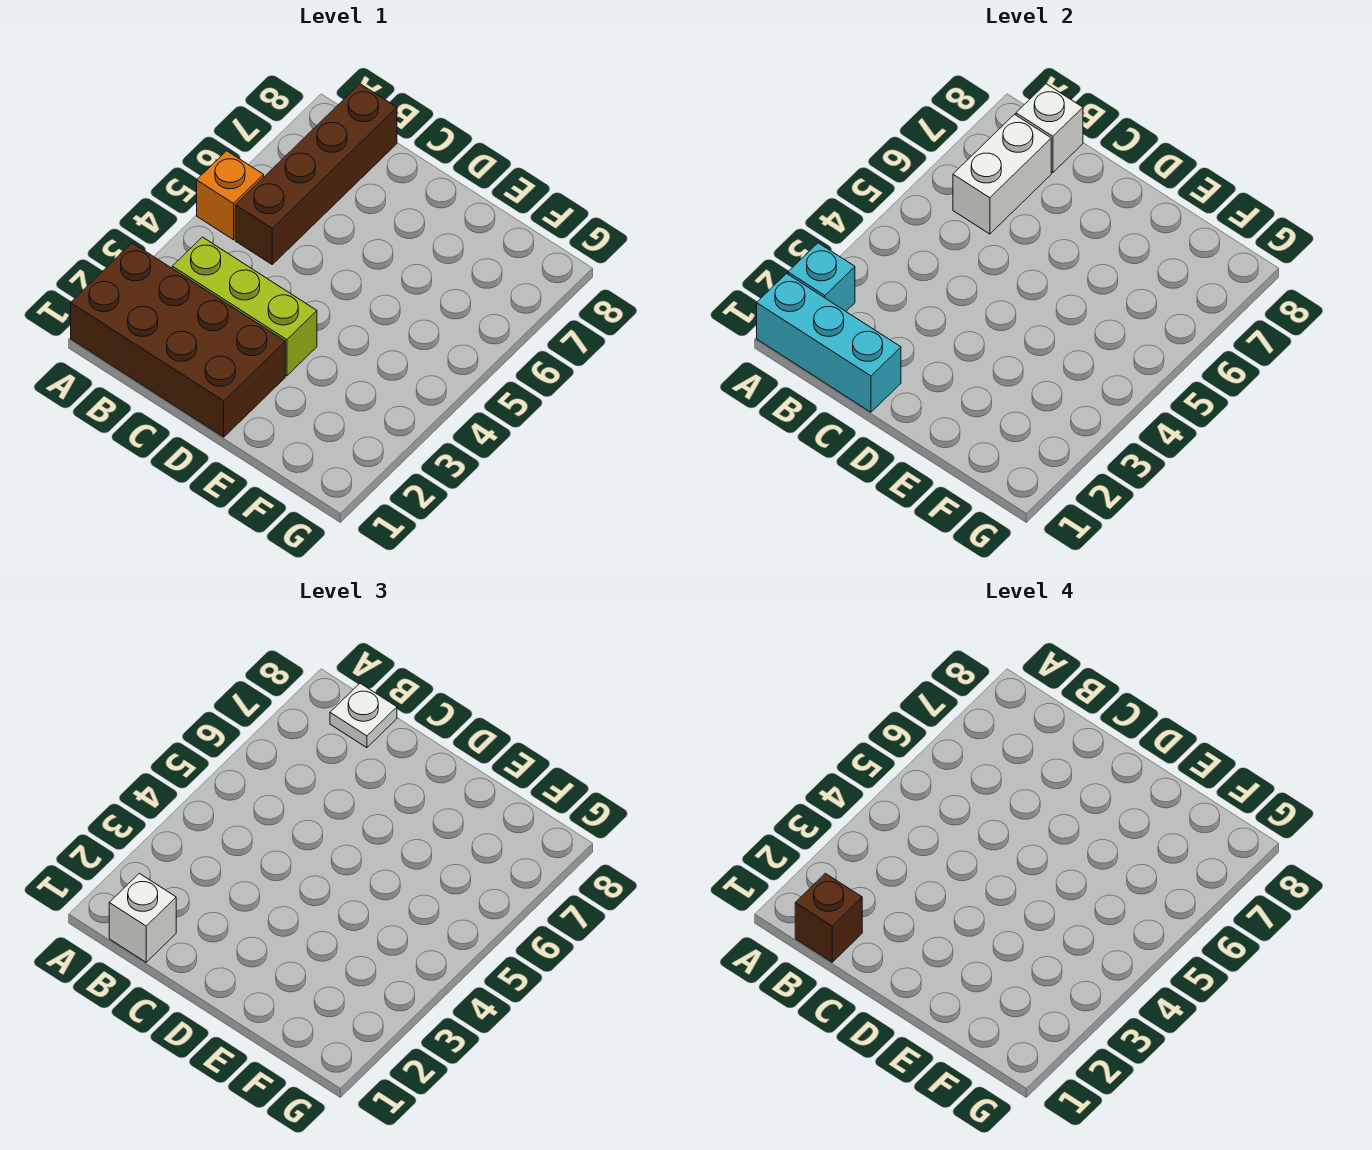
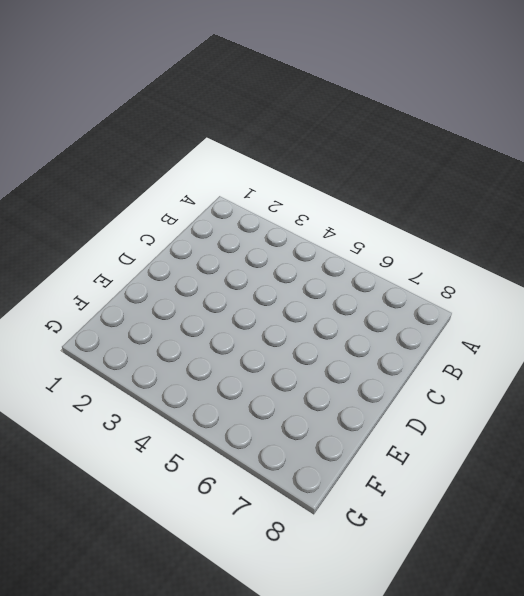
none -> brown brick A1:D2 level 1
none -> orange brick A5 level 1

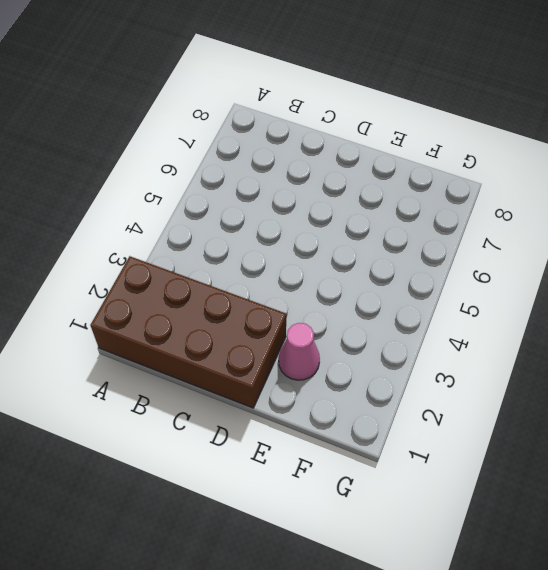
pink cone E2 level 1 -> none
none -> orange brick A5 level 1
none -> lime brick B3:D3 level 1

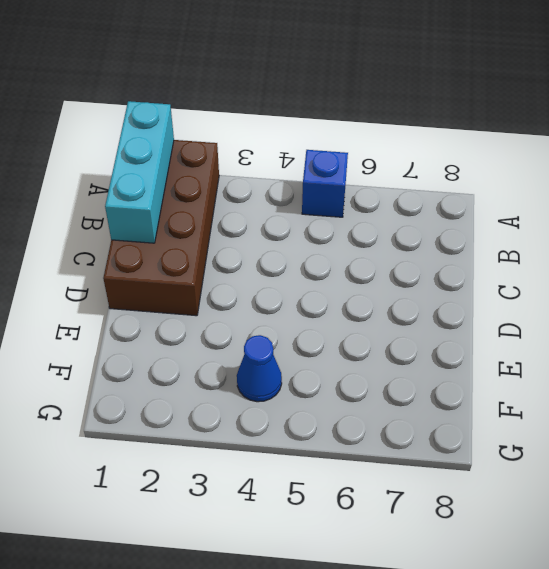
blue brick A5 level 1 -> orange brick A5 level 1
blue cone F4 level 1 -> none
none -> lime brick B3:D3 level 1
none -> brown brick B5:B8 level 1

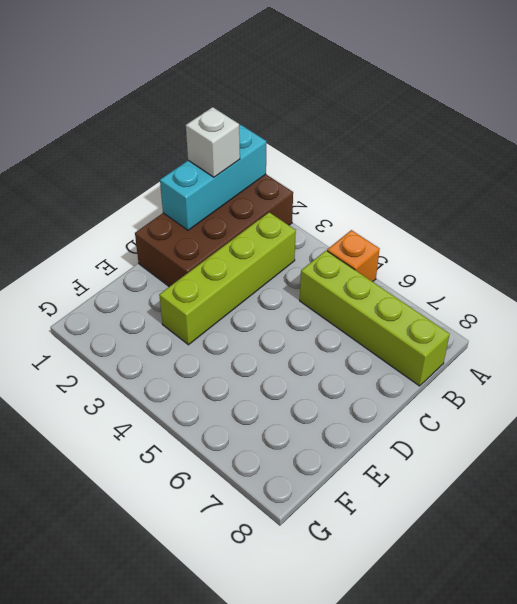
lime brick B3:E3 level 1 -> lime brick B3:D3 level 1
lime brick B5:B8 level 1 -> brown brick B5:B8 level 1
none -> cyan brick A2 level 2
none -> white brick B6:B7 level 2

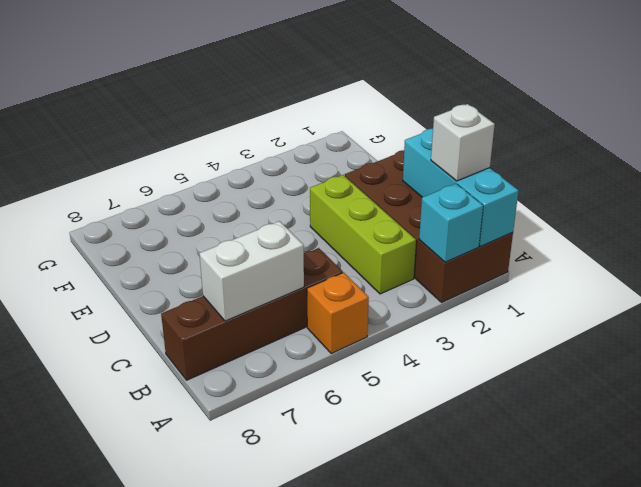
none -> white brick B8 level 2
none -> white plate B8 level 3

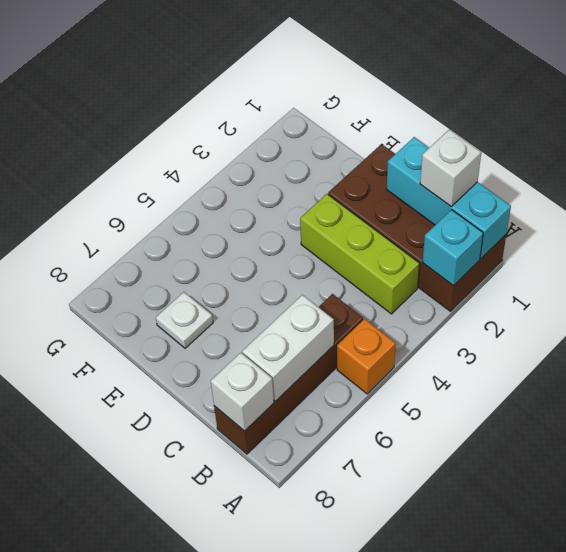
white plate E7 level 1 -> white plate B8 level 3
none -> brown brick B1 level 4

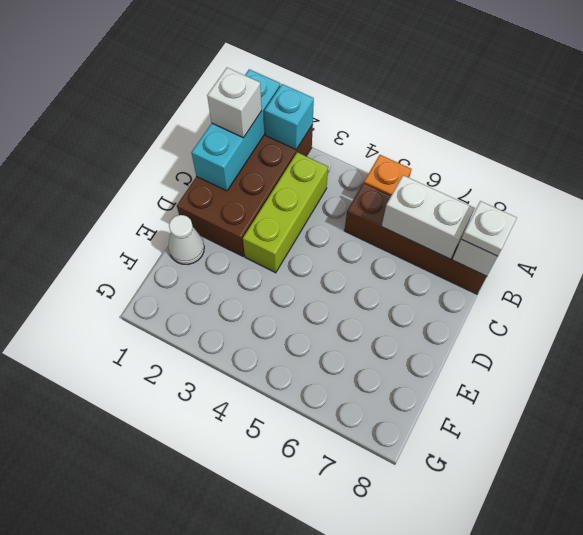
white cone E1 level 1 -> none
none -> brown brick B1 level 4

